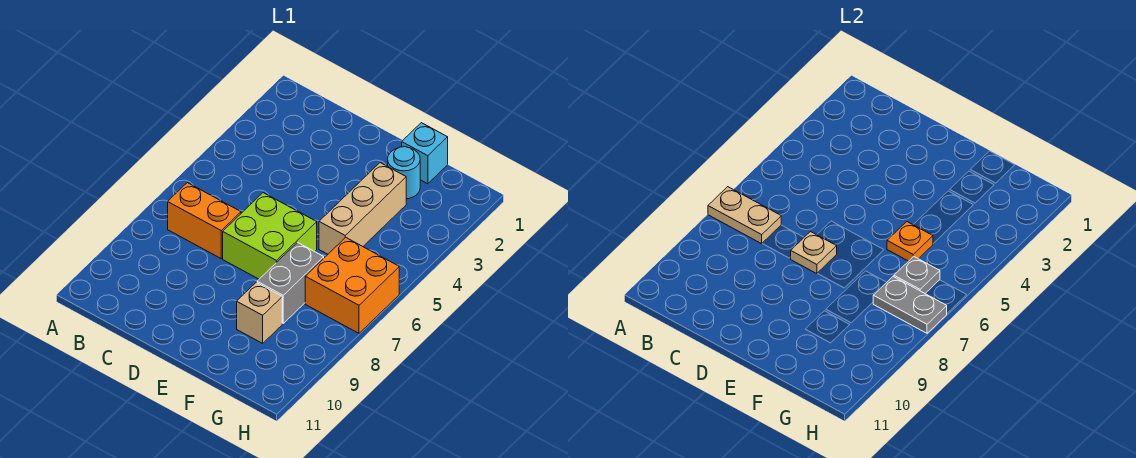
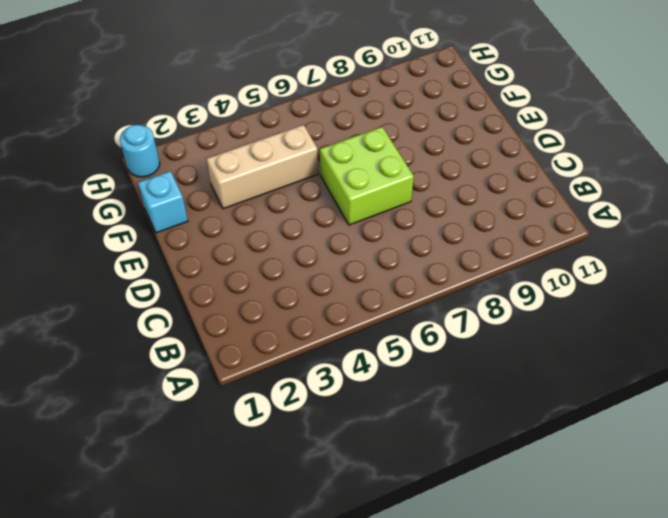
cyan round brick H1 level 1 -> cyan round brick F2 level 1
none -> orange brick B7:C7 level 1
none -> grey brick F7:F8 level 1
none -> tan brick F9 level 1

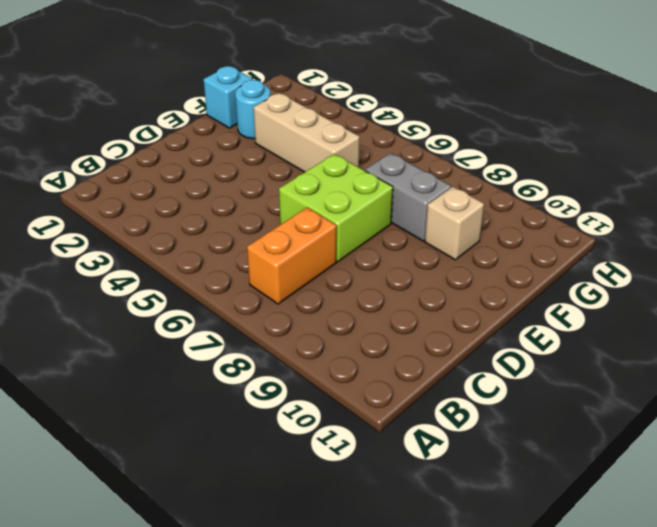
none -> orange brick G6:H7 level 1
none -> tan plate A7:B7 level 2
none -> tan plate D7 level 2

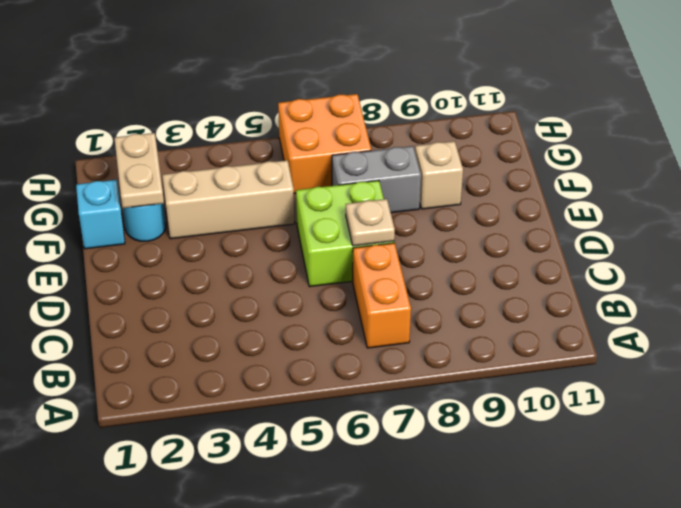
tan plate F2:G2 level 2 -> tan plate A7:B7 level 2
none -> orange plate F5 level 2
none -> grey plate G6 level 2
none -> grey plate G7:H7 level 2

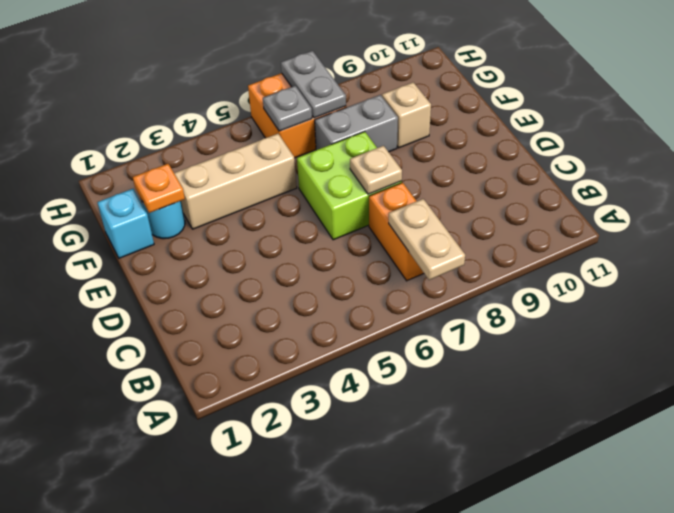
orange plate F2 level 2 -> orange plate F5 level 2

